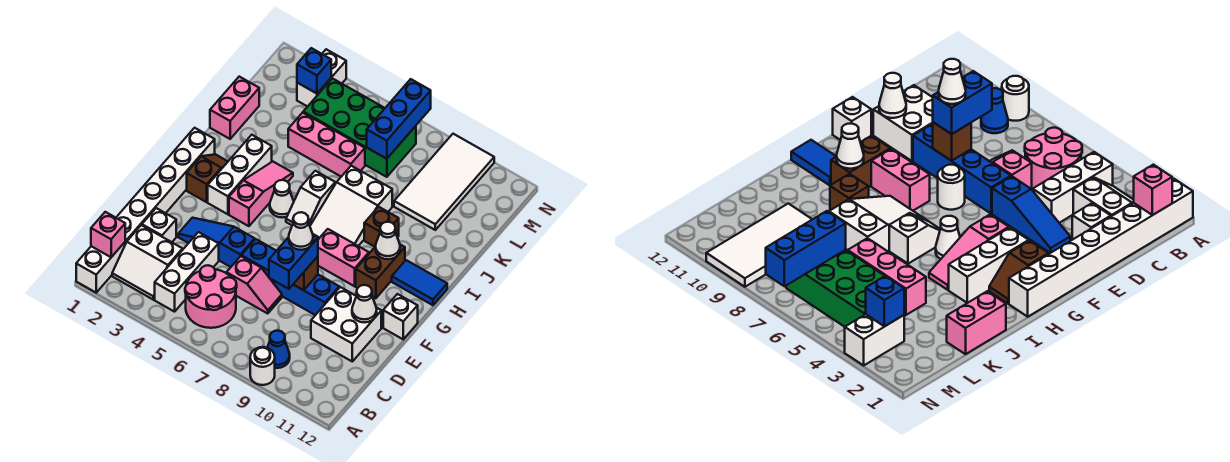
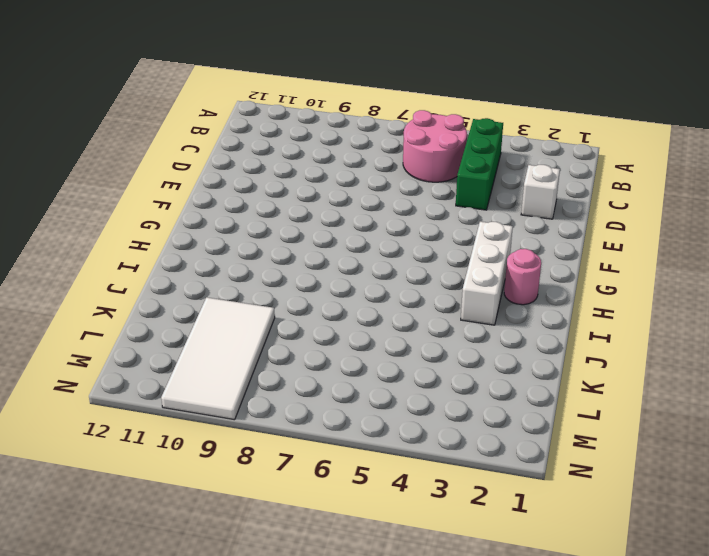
green brick B4:D4 level 1 -> white brick B4:D4 level 1
pink round brick H2 level 1 -> brown slope G2:H2 level 1 top G
none -> white brick A1:H1 level 1
none -> white round brick A9 level 1
none -> white slope B2:C3 level 1 top C
none -> blue cone B9 level 1

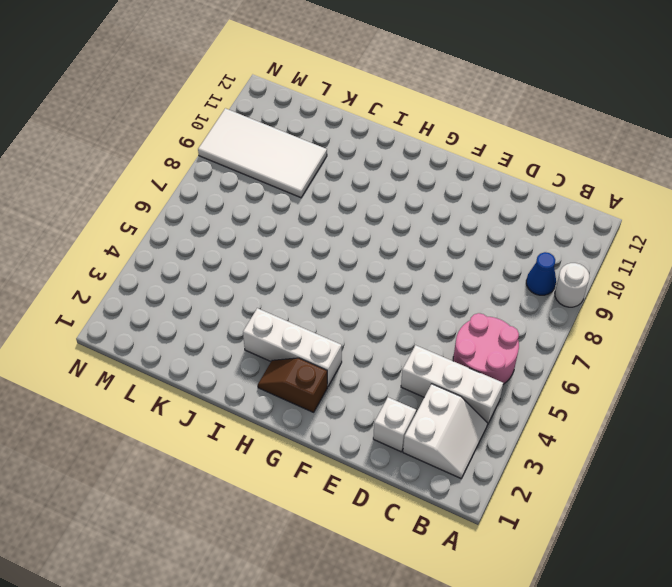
none -> white brick A1:H1 level 1
none -> pink slope D6:D7 level 1 top 6
none -> white brick D10:E11 level 1
none -> blue slope E3:E5 level 1 top 5

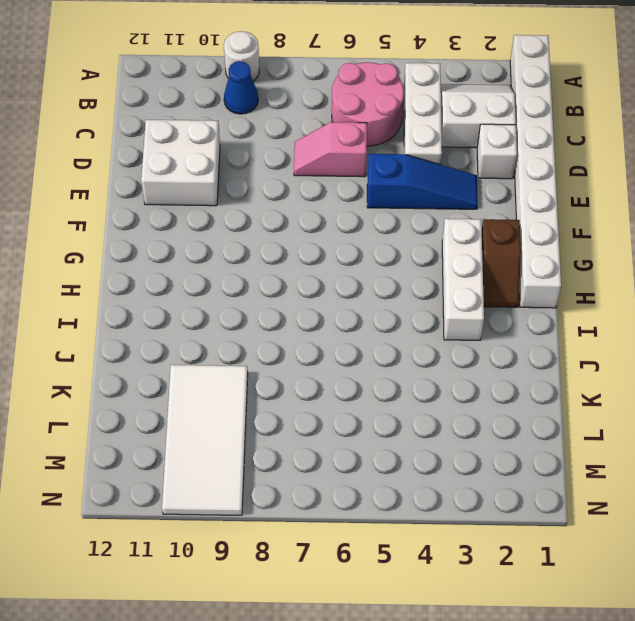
none -> blue brick E6:E9 level 1
none -> white round brick F7 level 1
none -> white brick F12 level 1
none -> pink slope G4:I4 level 1 top G

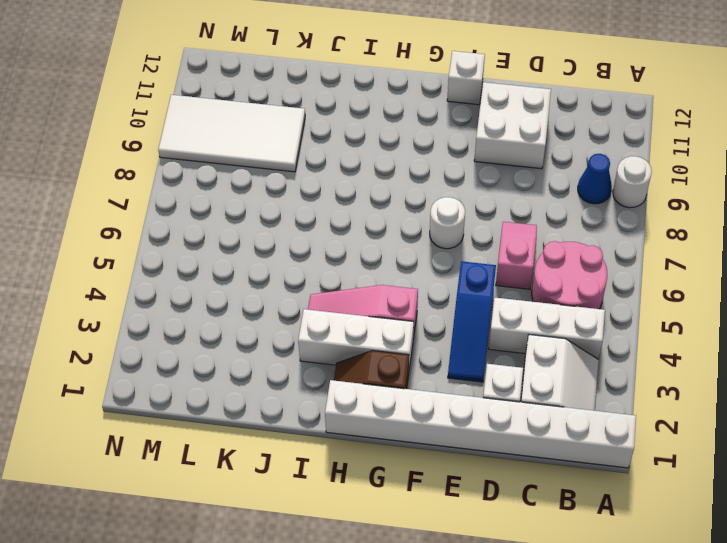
none -> blue brick E6:E9 level 1
none -> pink brick G8:G9 level 1
none -> brown brick G10:H10 level 1
none -> white cone H5 level 1

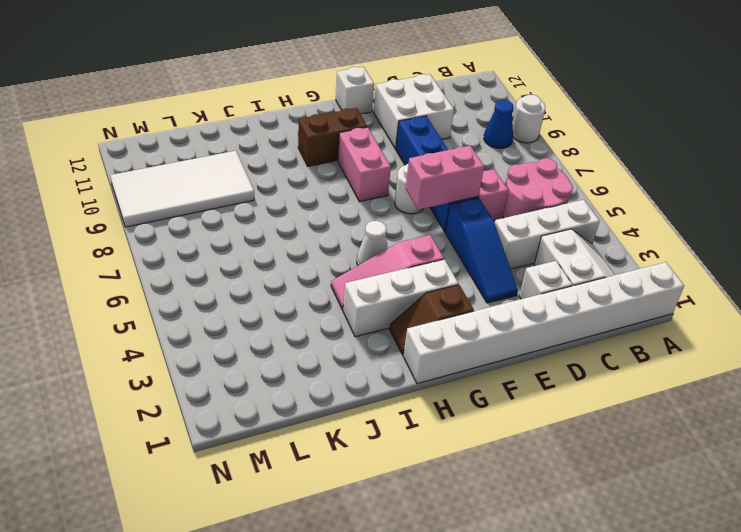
pink brick E6:F6 level 2 -> pink brick J1:K1 level 1
none -> white slope H6:I6 level 1 top I
none -> white slope H7:J8 level 1 top J
none -> blue tile H11:H12 level 1
none -> brown brick I9 level 1

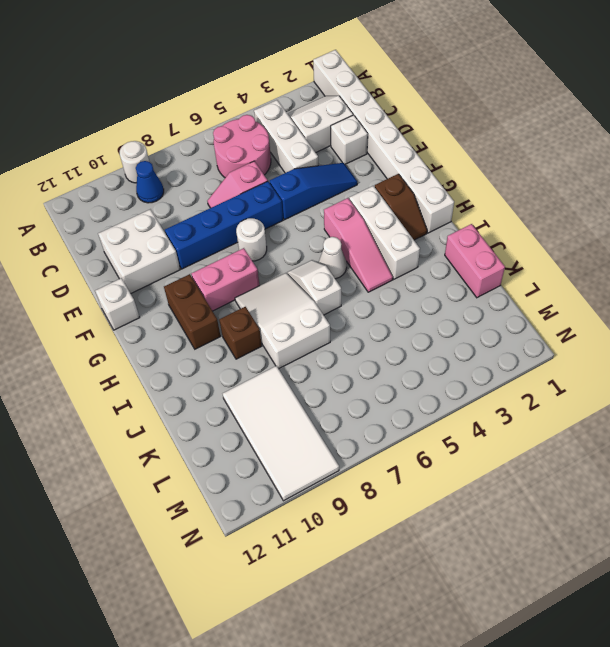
none -> blue tile H11:H12 level 1
none -> pink brick K4:K6 level 1
none -> green brick L4:M7 level 1
none -> white brick M3:N3 level 1

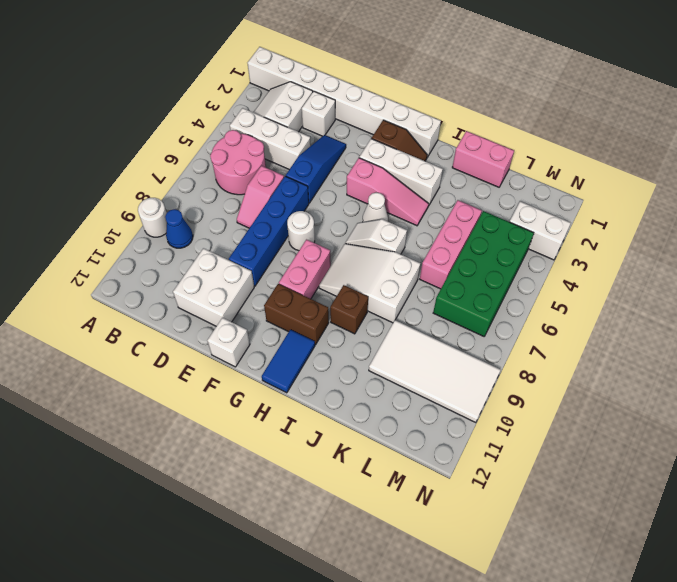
none -> pink brick B1 level 2
none -> brown brick E8 level 2
none -> white cone E11 level 2
none -> white cone H10 level 2

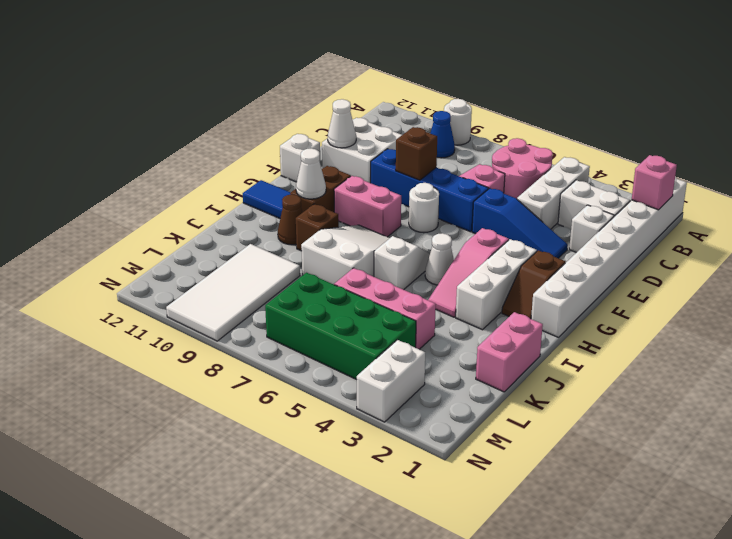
brown cone I10 level 1 -> none
none -> blue brick L7:N7 level 2
none -> blue brick M3 level 2
none -> blue brick D8:E8 level 3
none -> white cone E8 level 4

